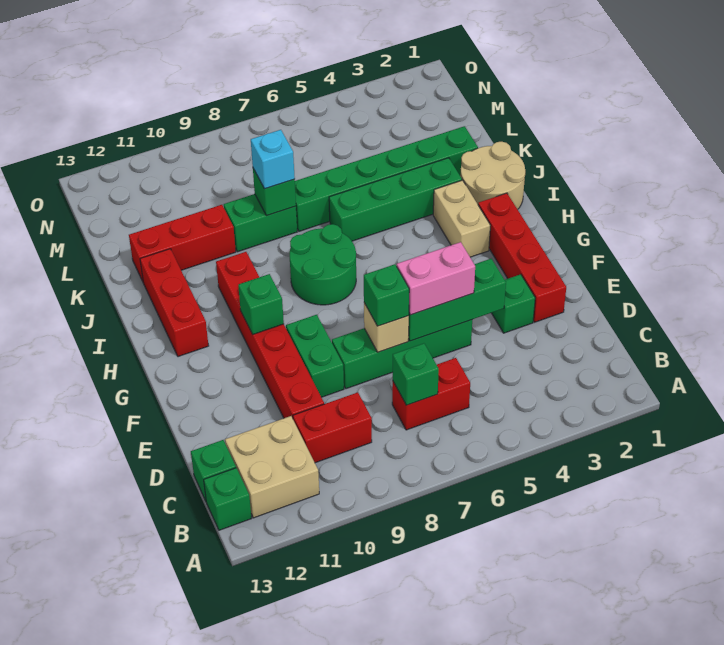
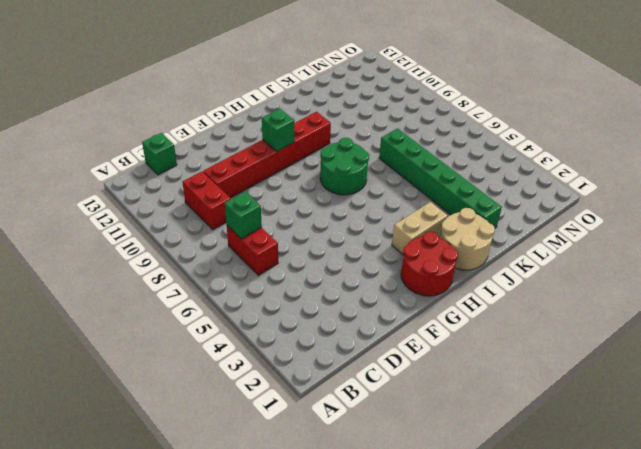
red round brick G1:H2 level 1 -> red brick E2:H2 level 1
none -> tan brick B11:C12 level 1
none -> green brick B13 level 1
none -> green brick E3 level 1

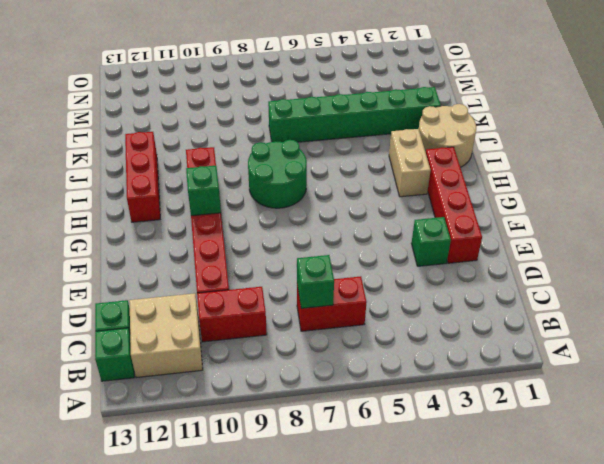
none -> green brick E5:E8 level 1
none -> green brick E9:F9 level 1
none -> green brick J3:J6 level 1

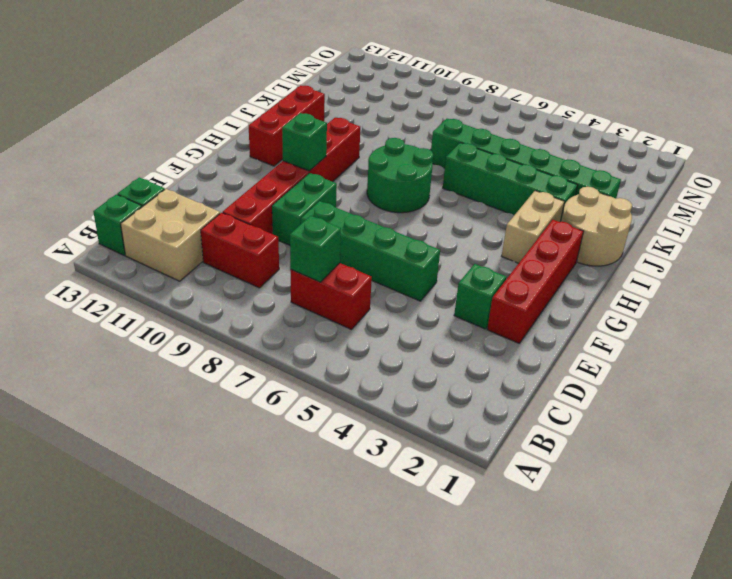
none -> green brick K8:K9 level 1
none -> red brick K10:K12 level 1
none -> green brick E4:E6 level 2

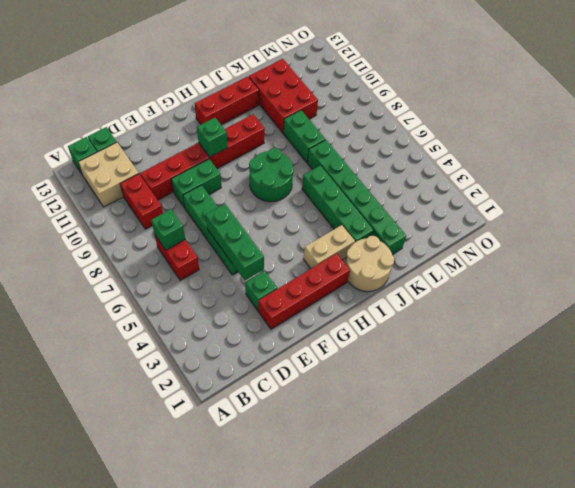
red brick K10:L12 level 1 -> red brick K10:K12 level 1
none -> tan brick E7 level 2
none -> green brick K8 level 2
none -> pink brick E5:E6 level 3

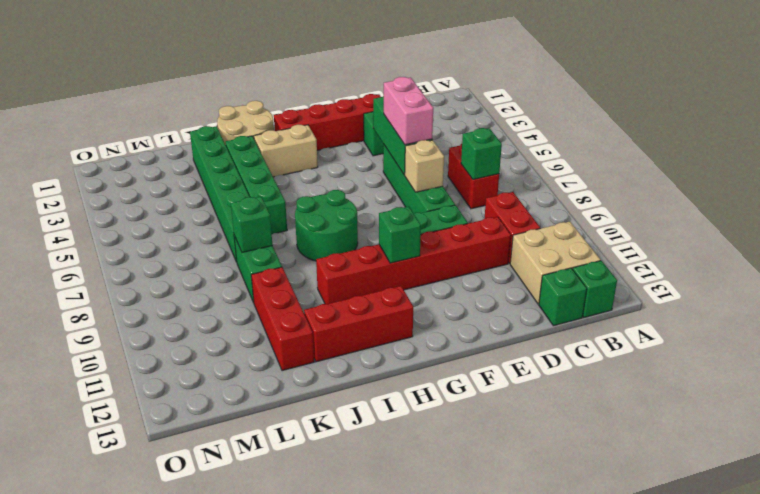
none -> green brick E7 level 3
none -> cyan brick K8 level 3

